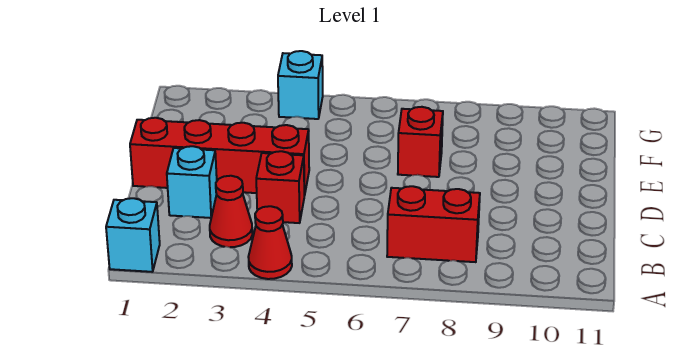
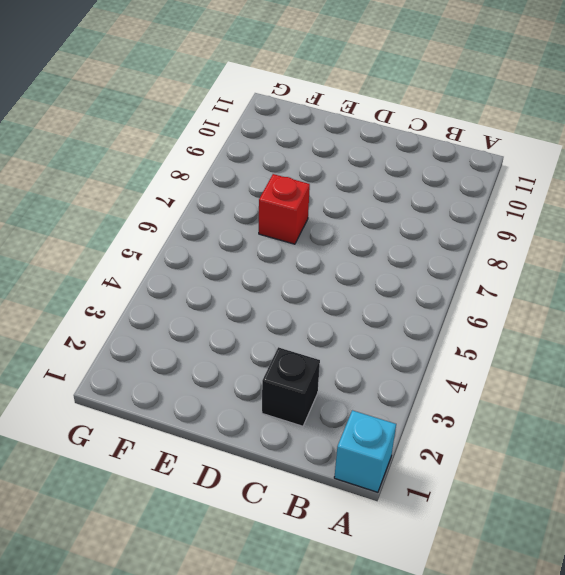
black brick C2 level 1 -> cyan brick C2 level 1
none -> red cone A4 level 1
none -> red cone B3 level 1

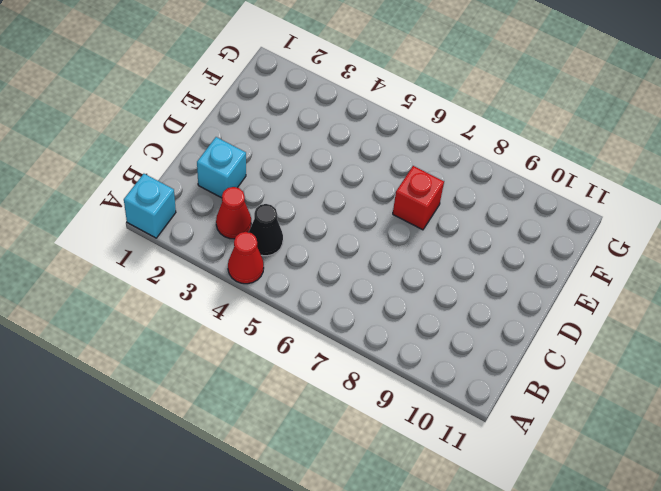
black cone B4 level 1 -> none
none -> red brick B7:B8 level 1
none -> red brick C4 level 1

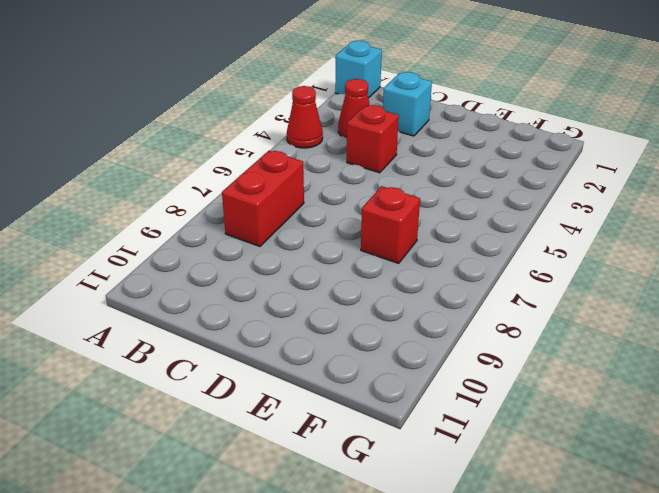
none -> red brick D1:D4 level 1
none -> cyan brick G4 level 1

